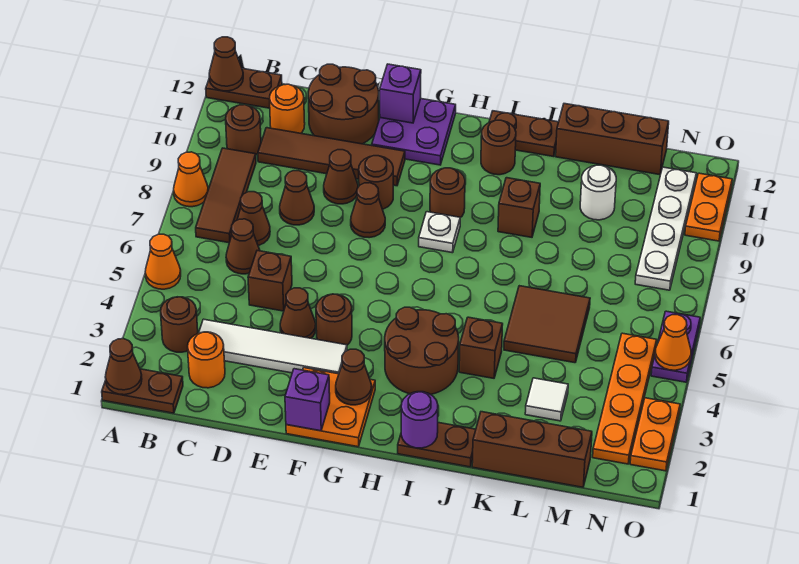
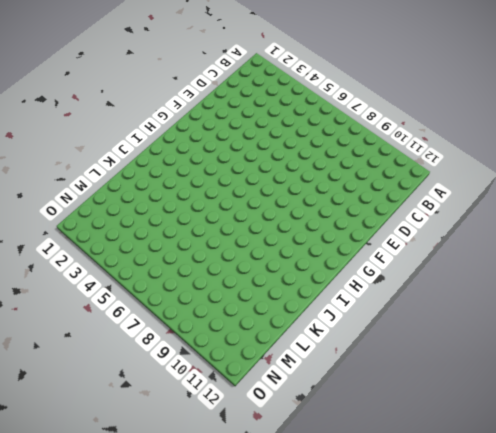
none -> brown plate A1:B1 level 1
none -> orange cone A5 level 1
none -> orange cone A8 level 1
none -> brown plate A12:B12 level 1

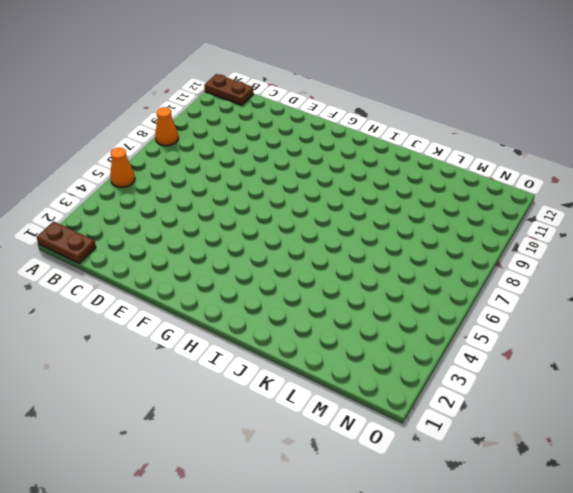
none -> brown round brick B3 level 1
none -> brown tile B7:B9 level 1
none -> brown round brick B10 level 1
none -> orange round brick C2 level 1

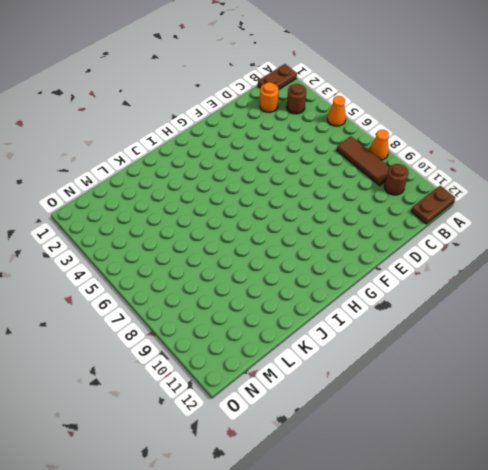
none -> white tile C3:F3 level 1
none -> brown cone C6 level 1
none -> brown cone C7 level 1
none -> brown tile C10:F10 level 1

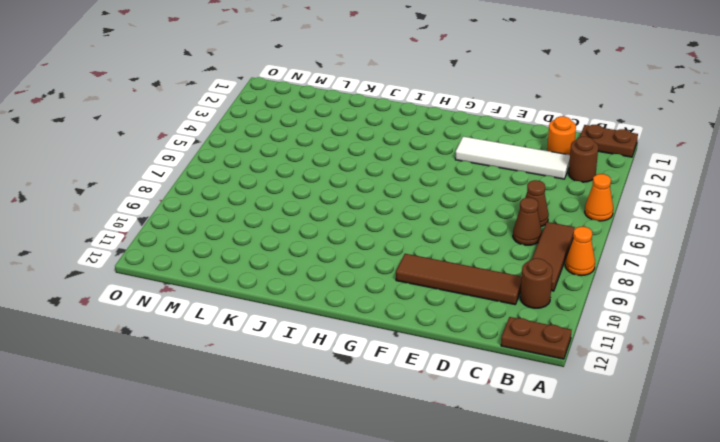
none -> orange round brick C11 level 1
none -> brown brick D5 level 1
none -> brown cone D8 level 1
none -> brown round brick D11:E12 level 1

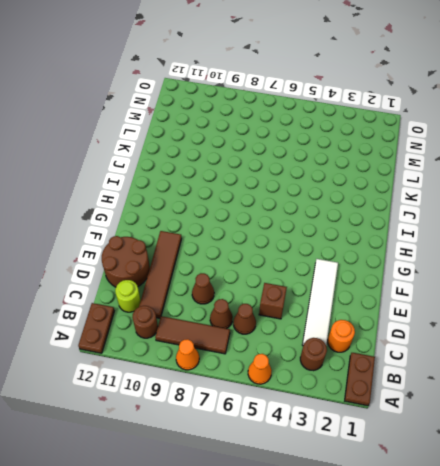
lime round brick C11 level 1 -> orange round brick C11 level 1
none -> brown cone E4 level 1
none -> brown cone E9 level 1
none -> orange plate F1:G2 level 1
none -> brown round brick F4 level 1

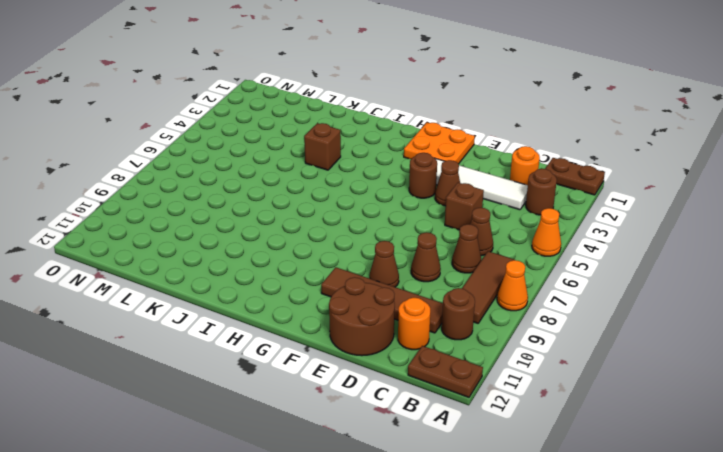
none -> brown cone F8 level 1
none -> brown round brick F9 level 1
none -> purple plate F11:G12 level 1
none -> brown round brick H3:I4 level 1

